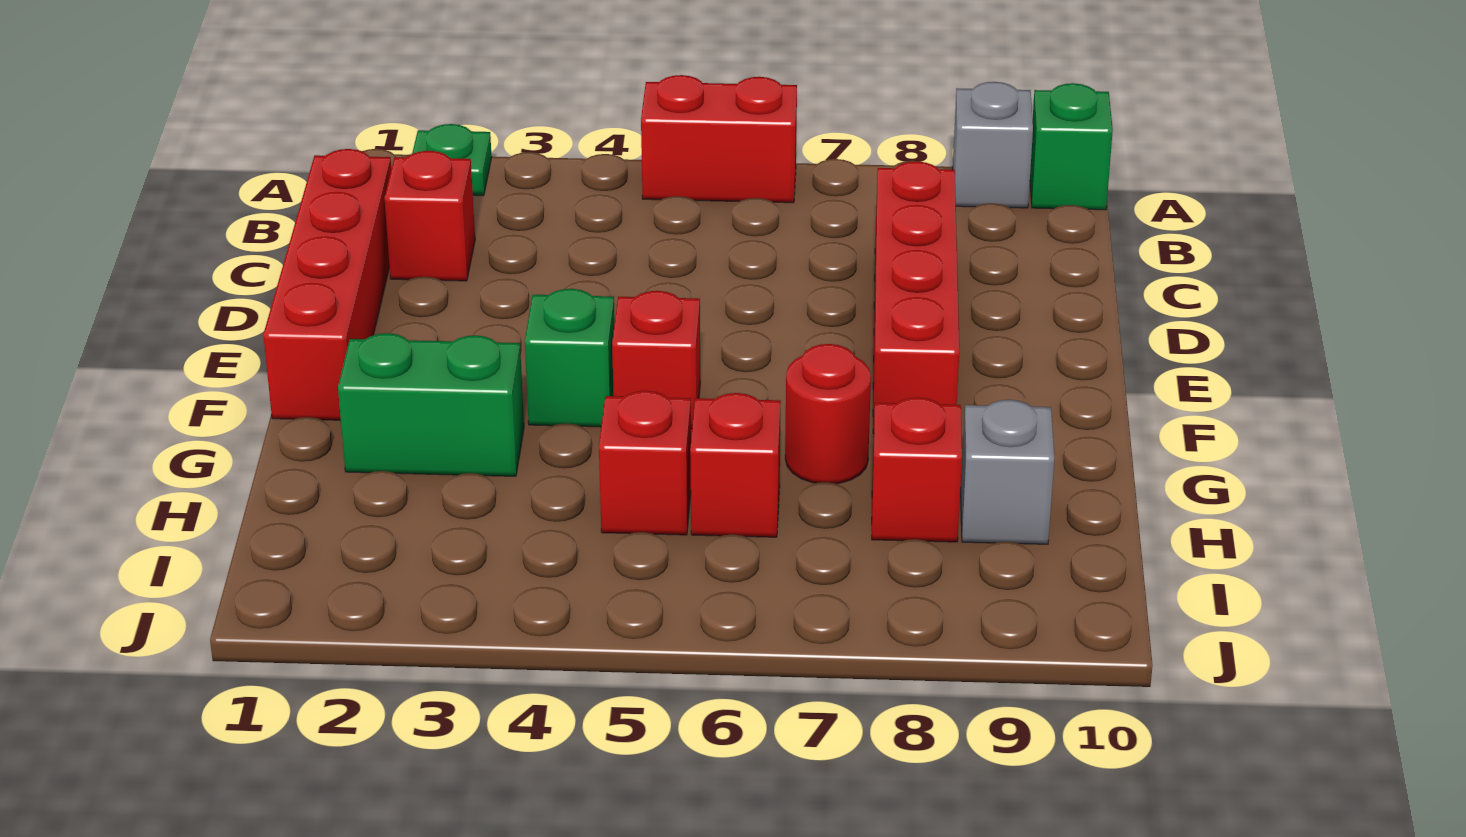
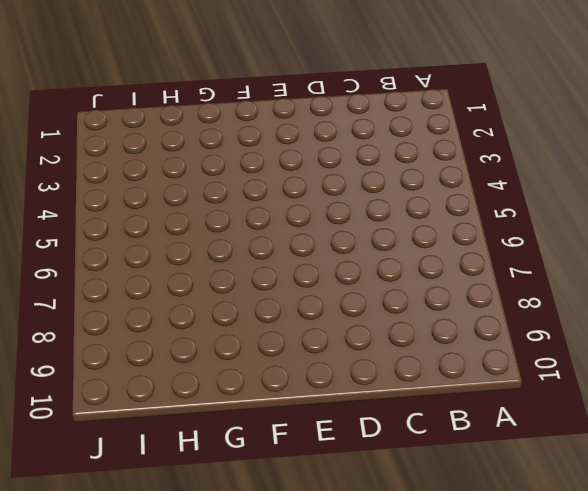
none -> green plate A2 level 1
none -> red brick A5:A6 level 1
none -> grey brick A9 level 1

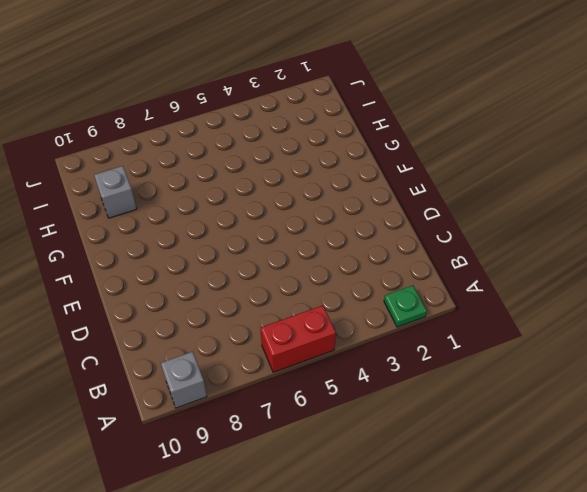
none -> green brick A10 level 1
none -> red brick C1:F1 level 1
none -> red brick C2 level 1

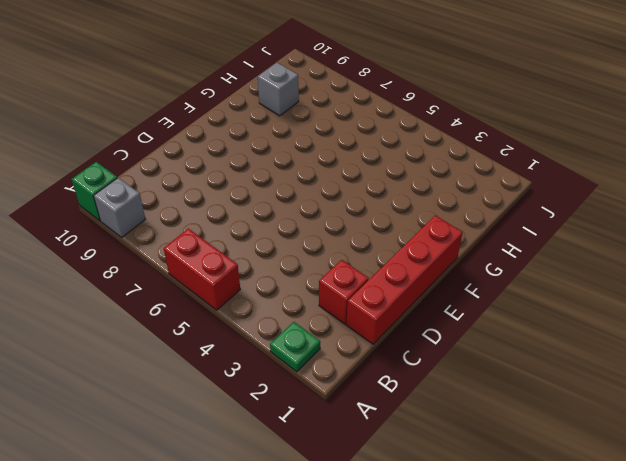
none -> red brick C8:F8 level 1
none -> green brick F4 level 1
none -> red brick F5 level 1

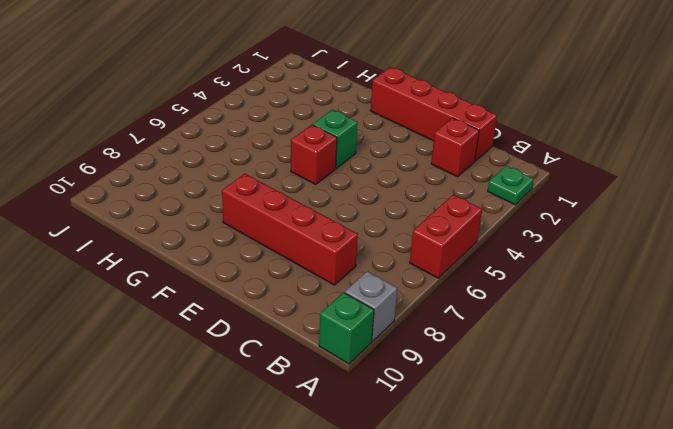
none -> green brick G2:G3 level 1
none -> red round brick G7 level 1
none -> red brick H5 level 1

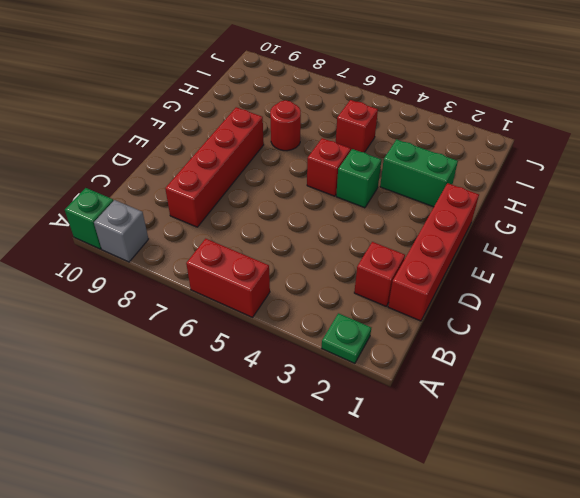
none -> red brick H6 level 1
none -> red brick H8 level 1
none -> grey brick H9 level 1

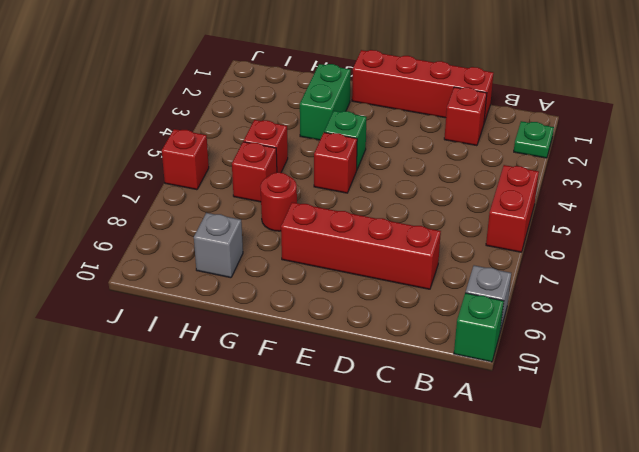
red brick J6 level 1 -> red brick H8 level 1

